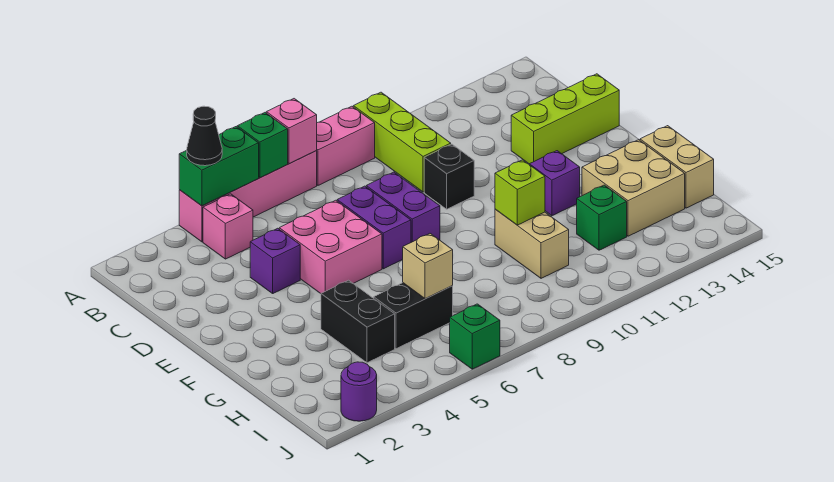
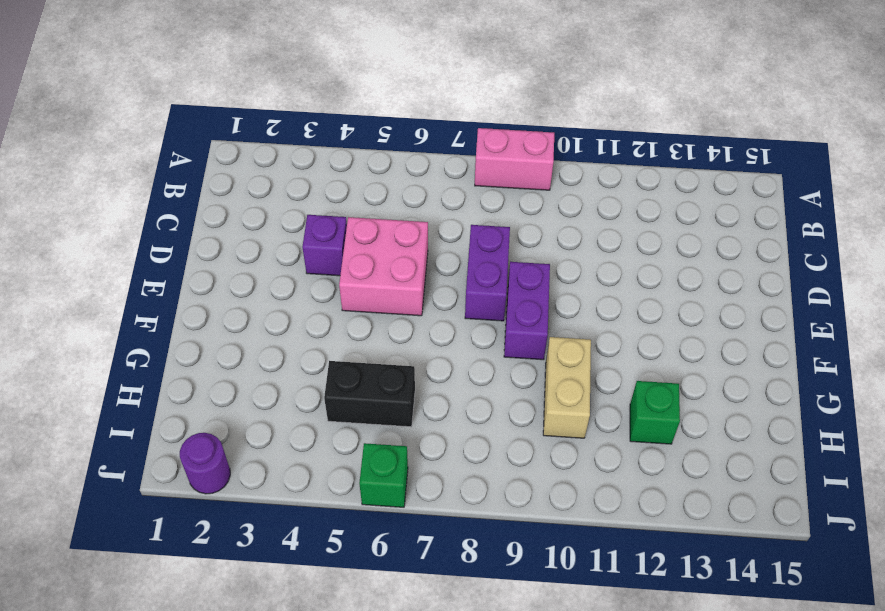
purple brick E9:F9 level 1 -> purple brick D7:E7 level 1
none -> pink brick A4:A7 level 1
none -> lime brick A10:C10 level 1
none -> pink brick B4 level 1

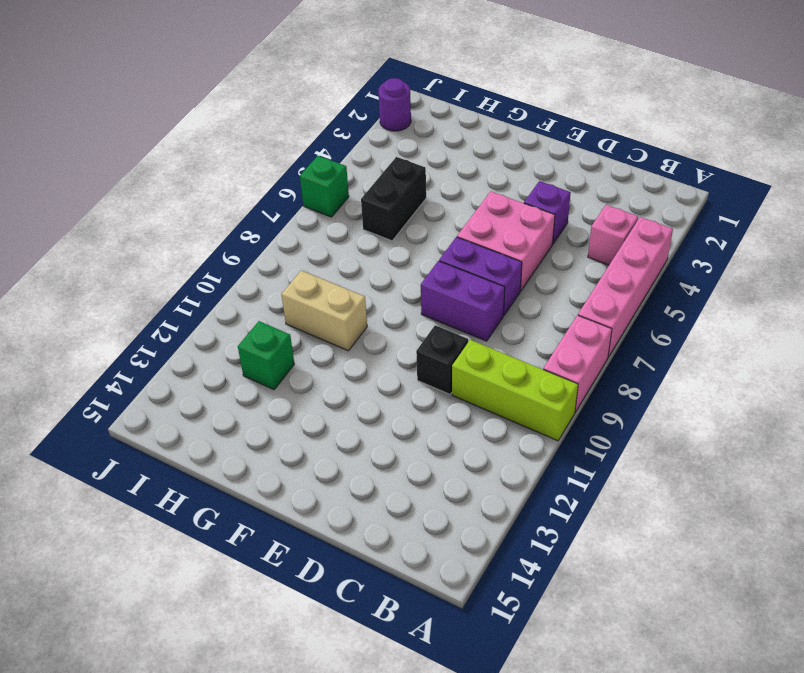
none -> lime brick D13:D15 level 1
none -> purple brick F12 level 1
none -> black brick G4:H4 level 1

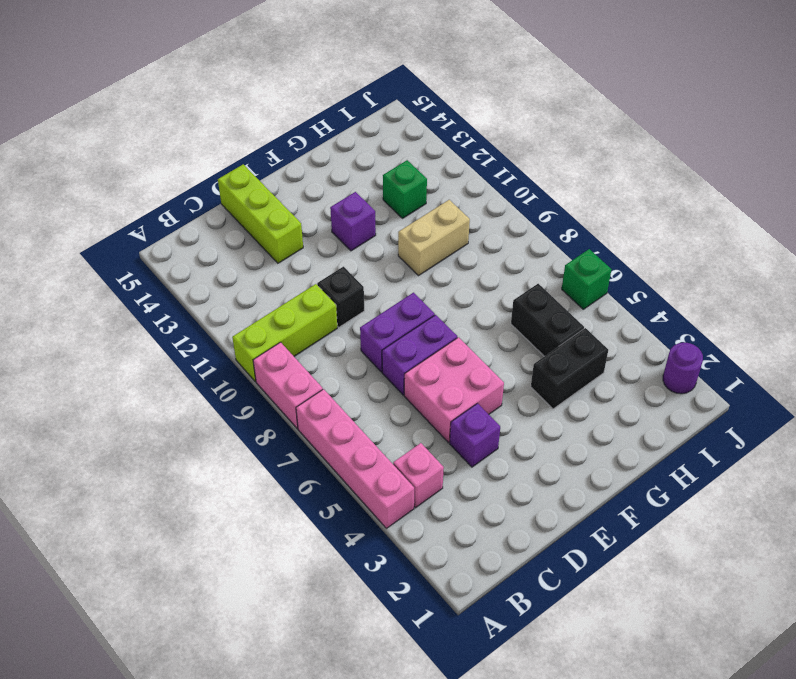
none -> tan brick G13:H14 level 1
none -> tan brick G15:H15 level 1
none -> green brick A4:A5 level 2

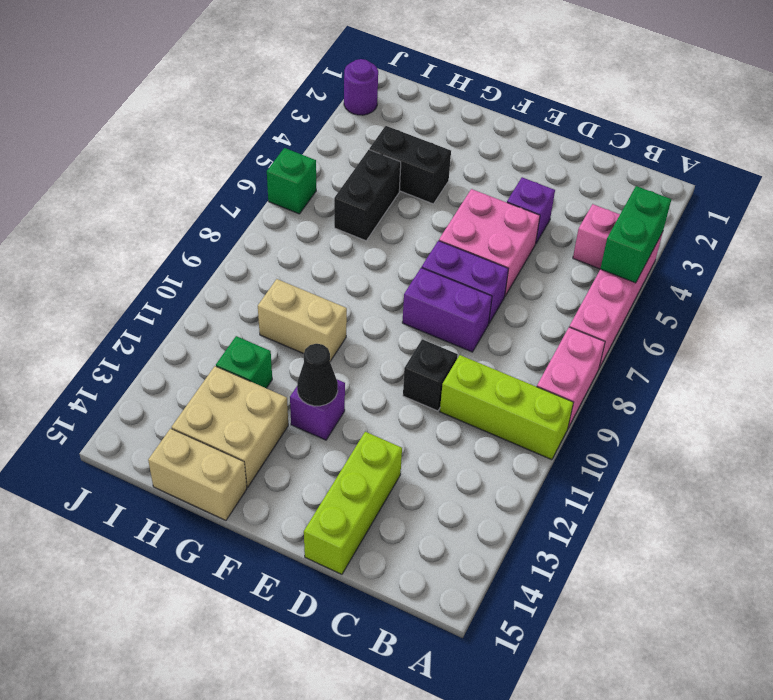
black cone F12 level 2 -> black cone A4 level 3
none -> green brick A6 level 2
none -> pink brick A7 level 2
none -> lime brick G10 level 2

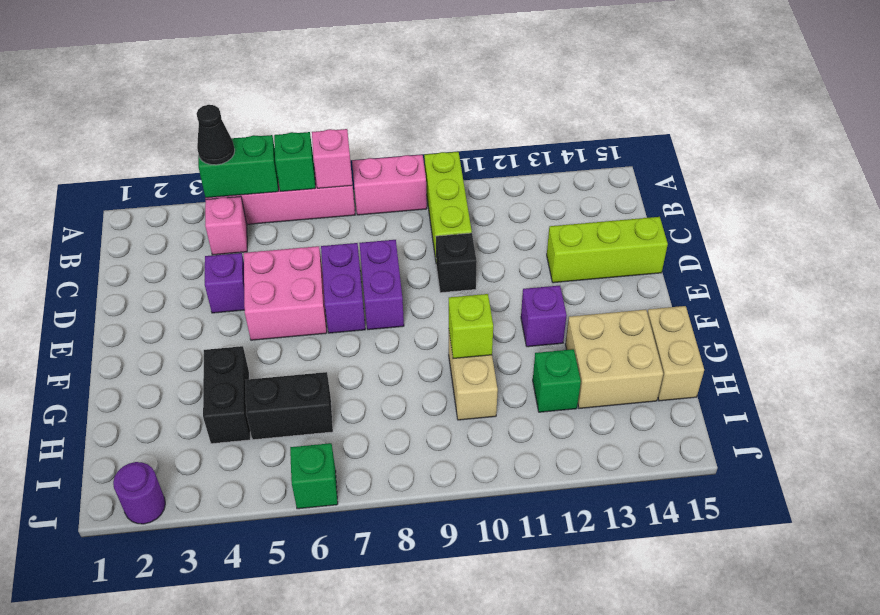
none -> tan brick H6 level 2

